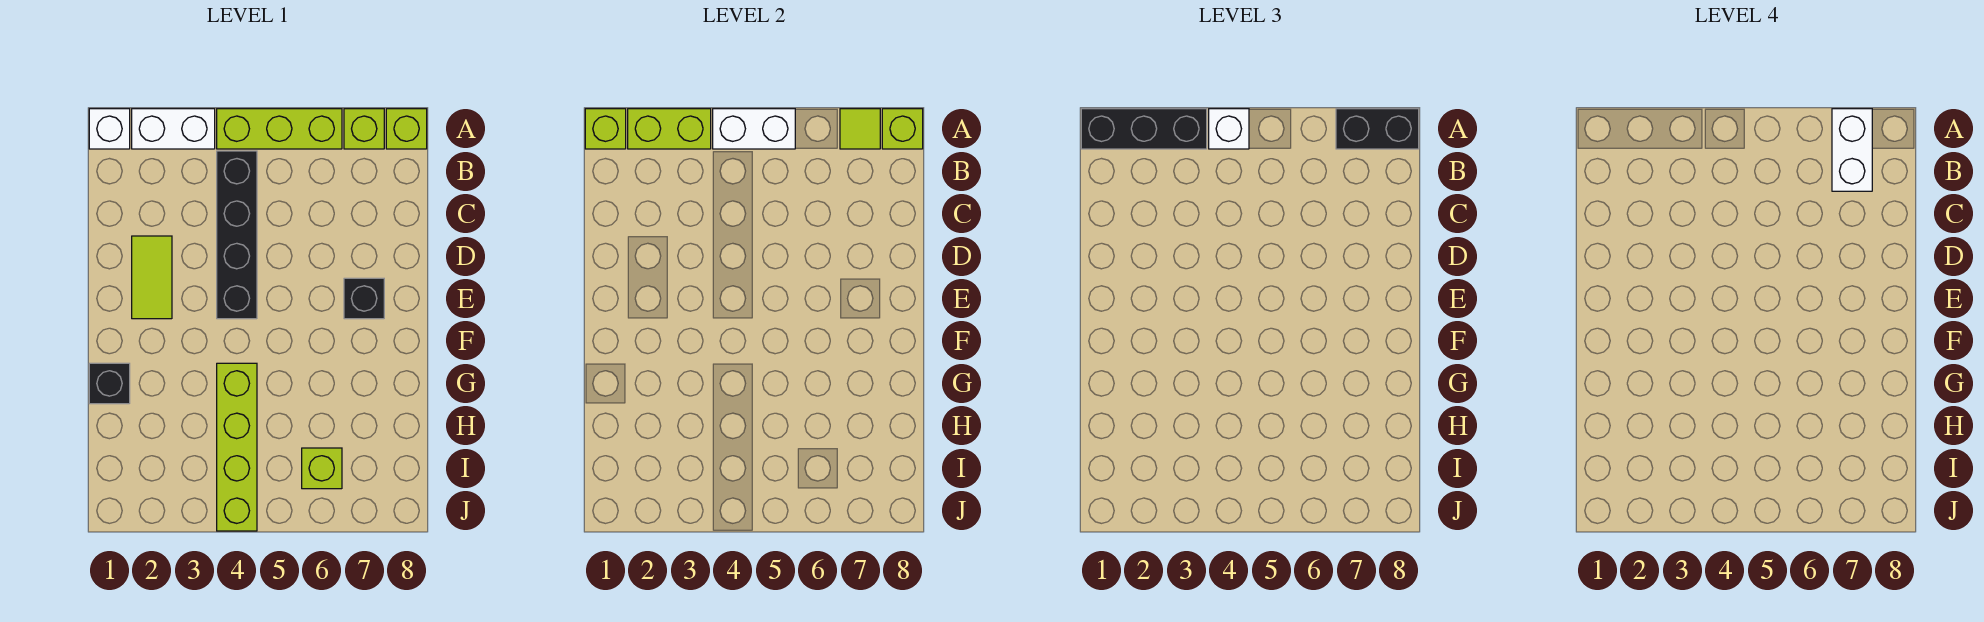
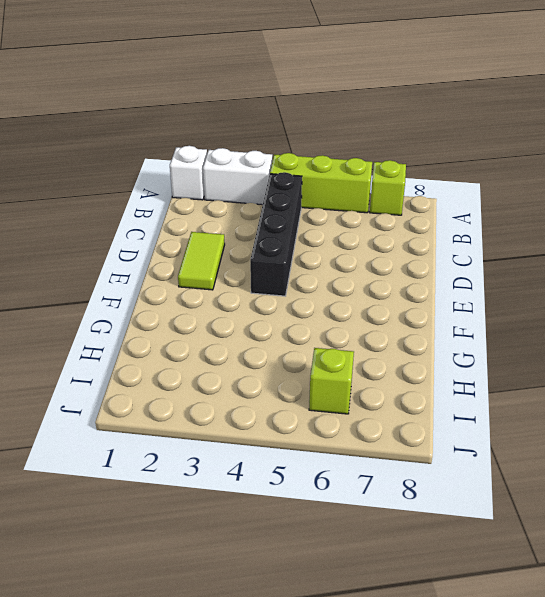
none -> lime brick A8 level 1
none -> black brick E7 level 1
none -> black brick G1 level 1

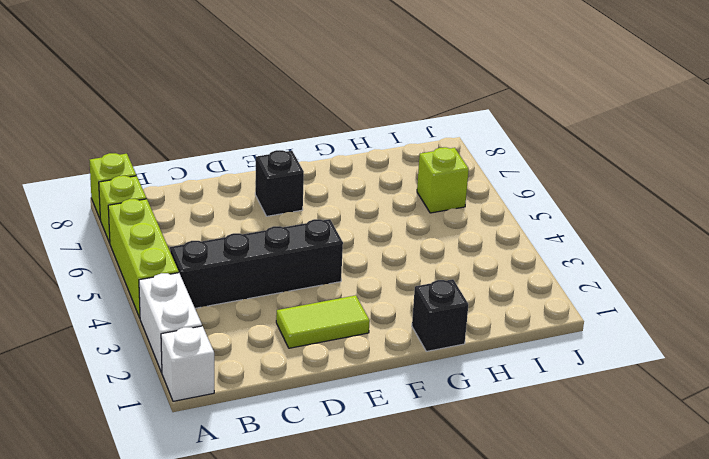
none -> lime brick G4:J4 level 1
none -> lime brick A1 level 2
none -> lime brick A2:A3 level 2

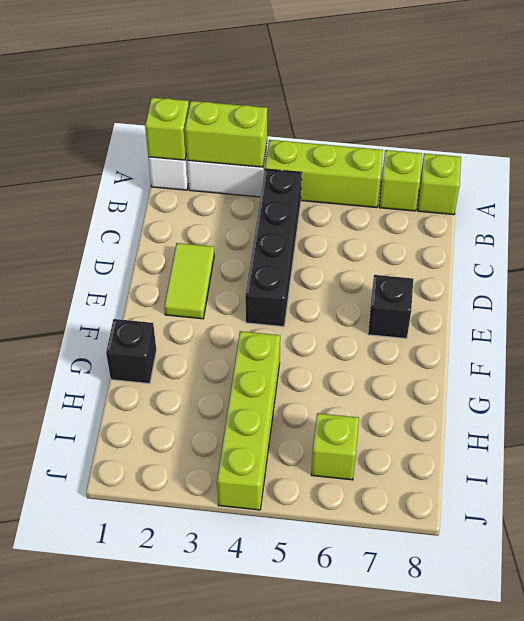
none -> white brick A4:A5 level 2
none -> lime tile A7 level 2
none -> lime brick A8 level 2

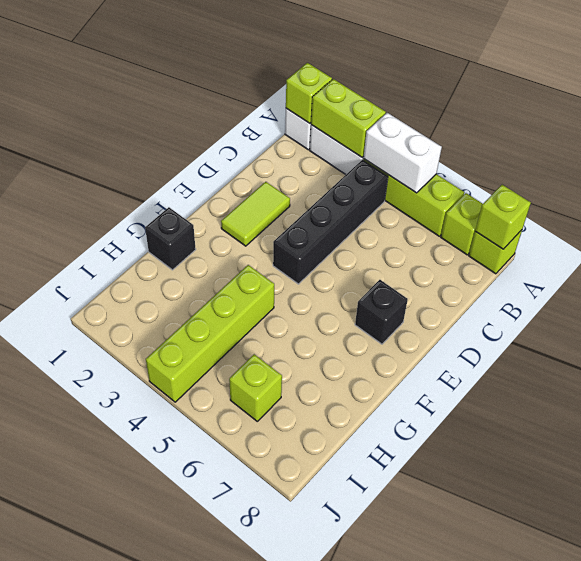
none -> lime tile A7 level 2
none -> black brick A1:A3 level 3
none -> white brick A4 level 3

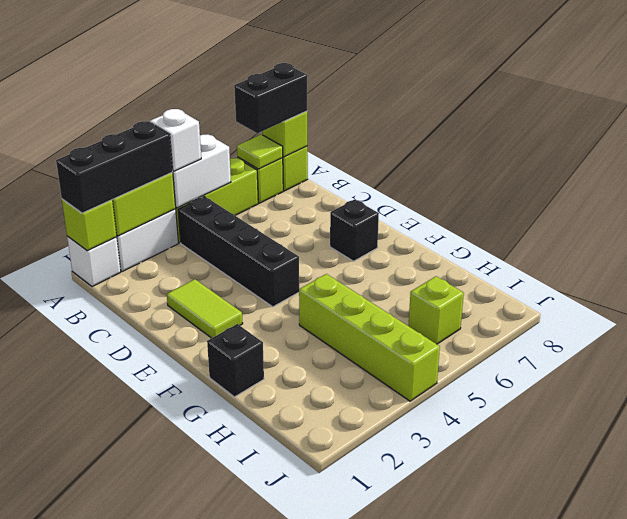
none -> white brick A7:B7 level 4

